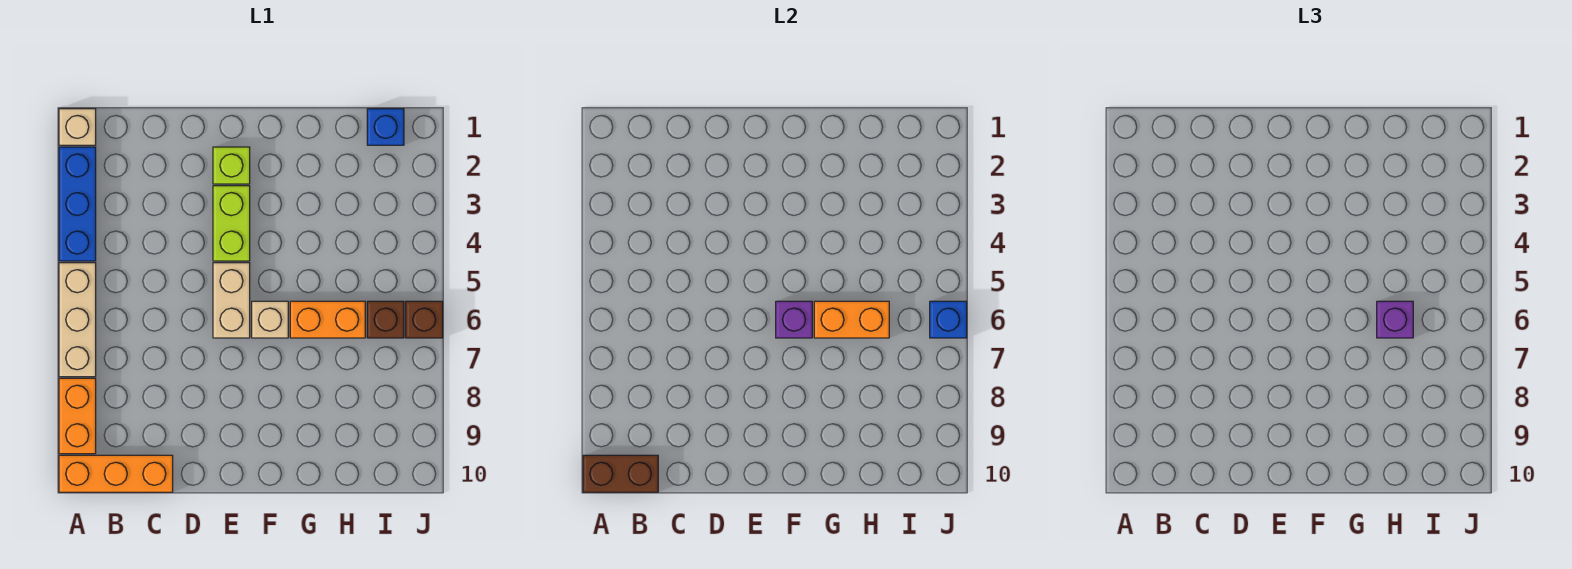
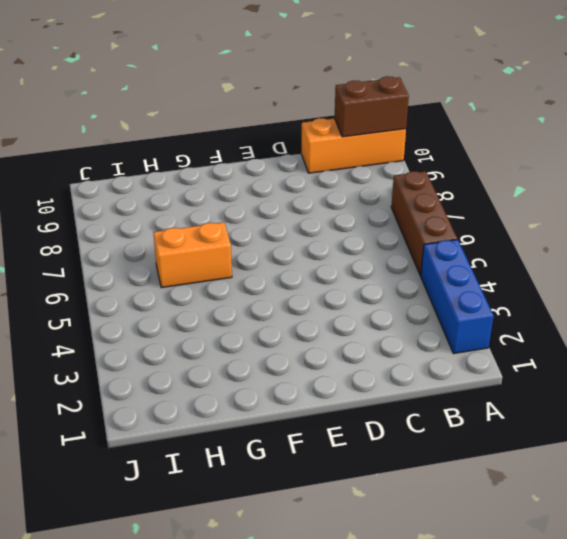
brown brick A5:A7 level 1 -> tan brick A5:A7 level 1
none -> tan brick A1 level 1
none -> orange brick A8:A9 level 1
none -> lime brick E2 level 1

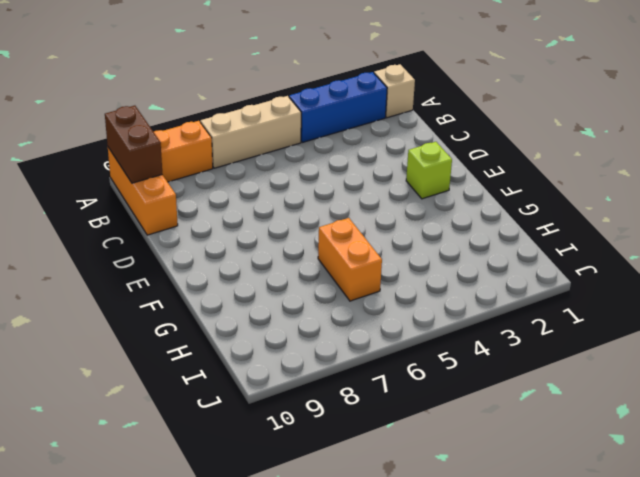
none -> lime brick E3:E4 level 1
none -> tan brick E5:E6 level 1
none -> tan brick F6 level 1

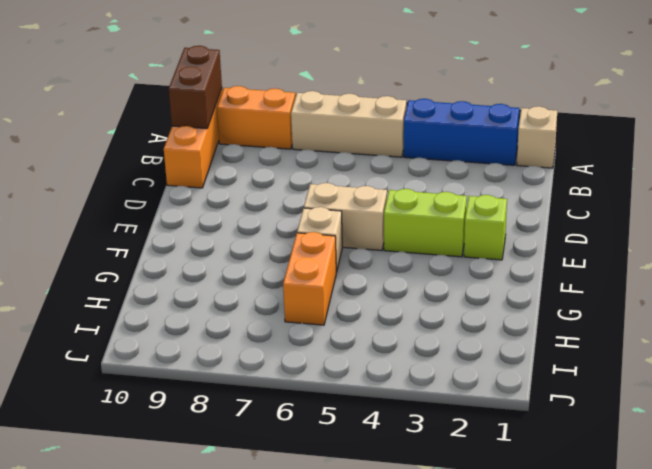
none -> blue brick I1 level 1
none -> brown brick I6 level 1
none -> brown brick J6 level 1

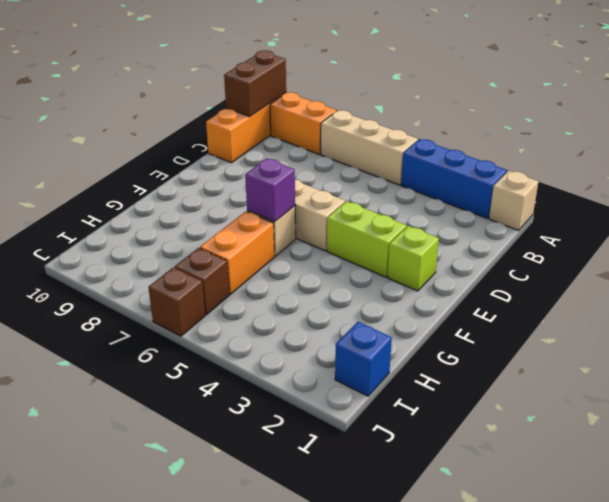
none -> orange brick G6:H6 level 2
none -> blue brick J6 level 2
none -> purple brick H6 level 3

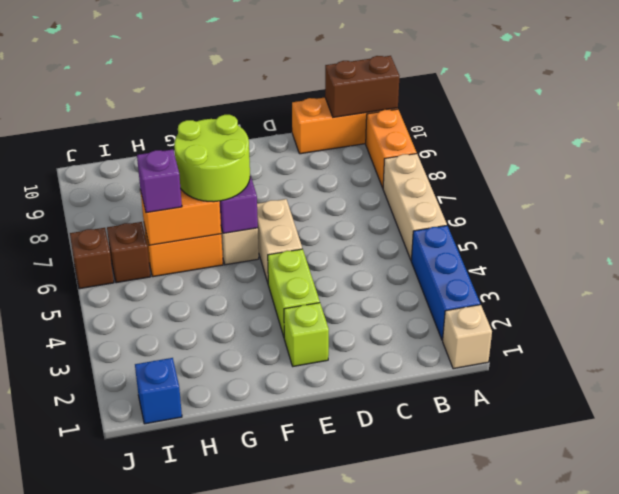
lime round brick F6:G7 level 3 -> none
none -> blue brick J6 level 2

